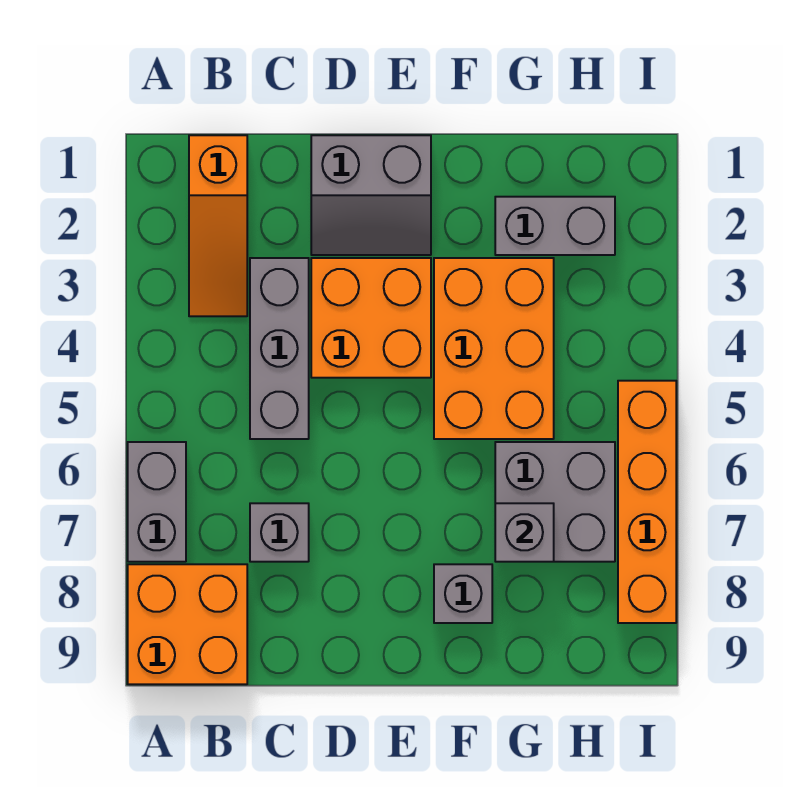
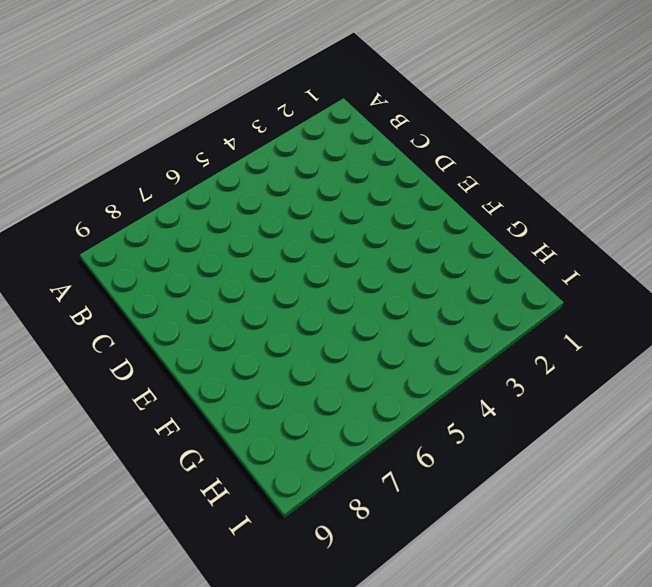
none -> grey brick A6:A7 level 1
none -> orange brick A8:B9 level 1
none -> orange slope B1:B3 level 1 top 1

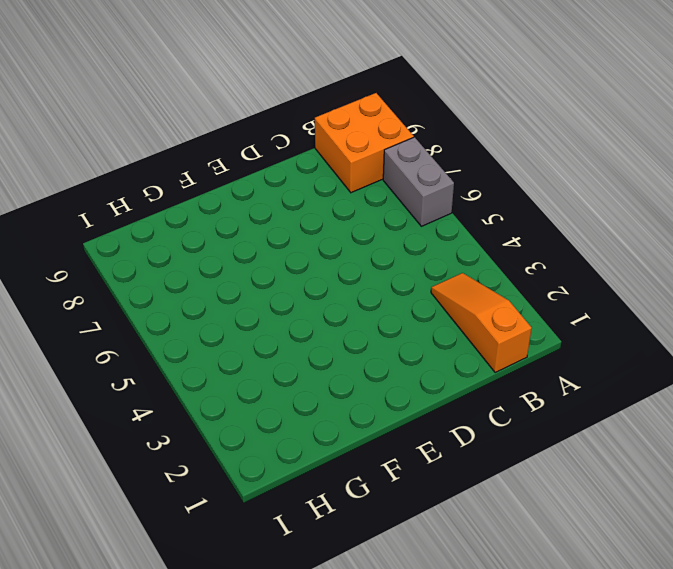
none -> grey brick C3:C5 level 1
none -> grey brick C7 level 1
none -> grey slope D1:E2 level 1 top 1

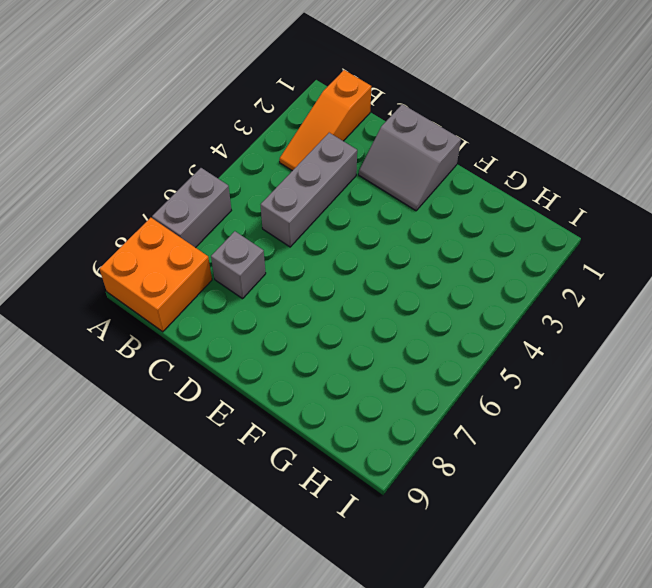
none -> orange brick D3:E4 level 1
none -> orange brick F3:G5 level 1
none -> grey brick F8 level 1

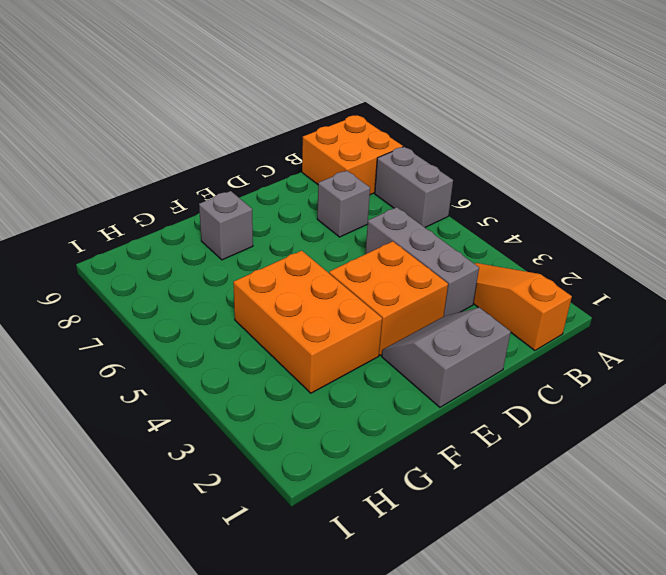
none -> grey brick G2:H2 level 1
none -> grey brick G6:H7 level 1
none -> orange brick I5:I8 level 1

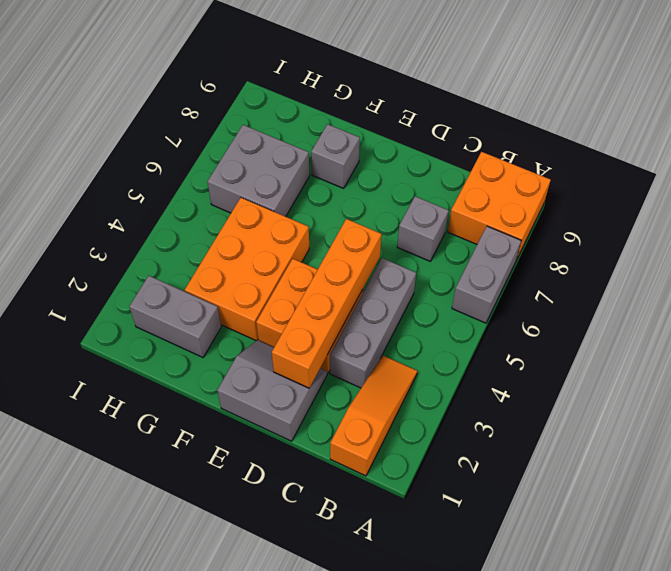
orange brick D2:D5 level 2 -> orange brick I5:I8 level 1
none -> grey brick G7 level 2

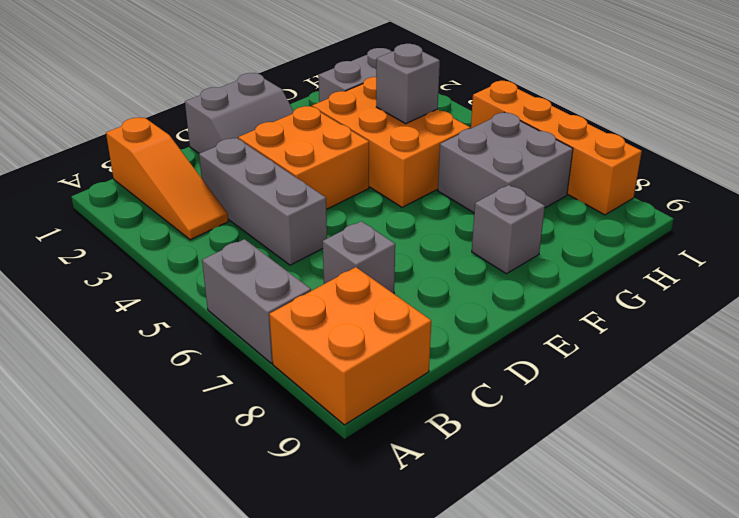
grey brick G4 level 2 -> grey brick G7 level 2

